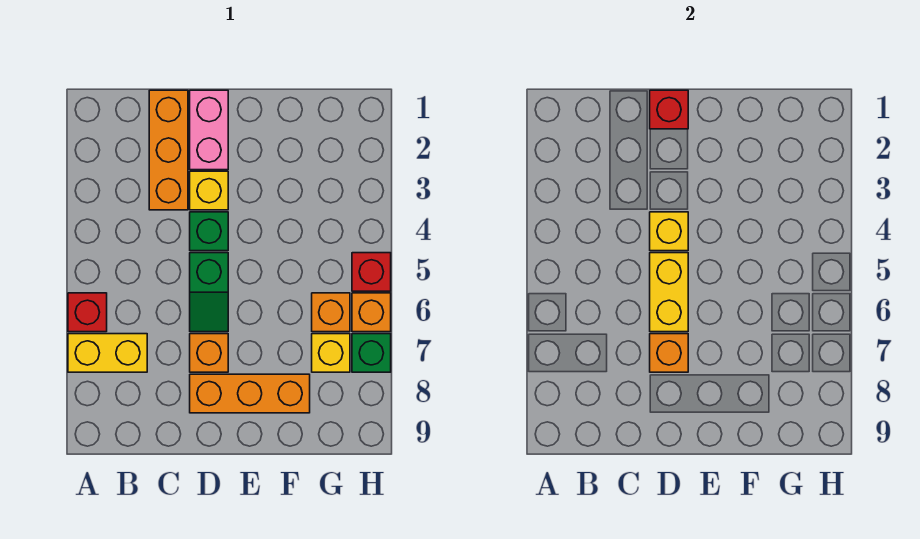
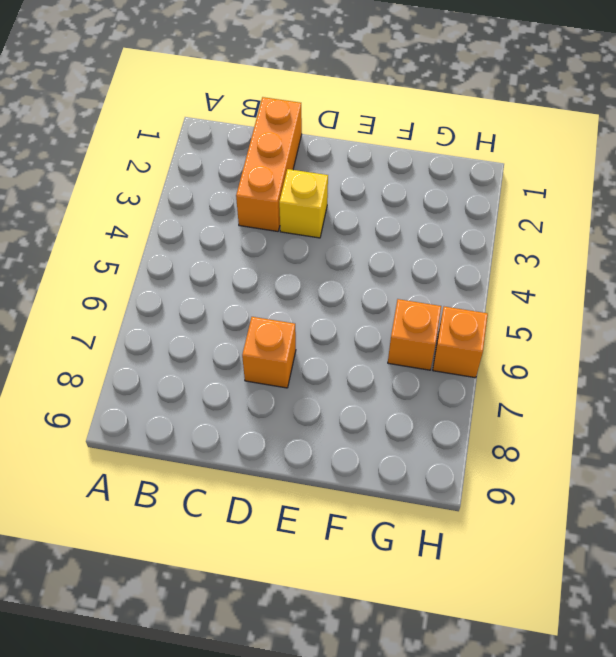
none -> red brick A6 level 1
none -> yellow brick A7:B7 level 1
none -> pink brick D1:D2 level 1

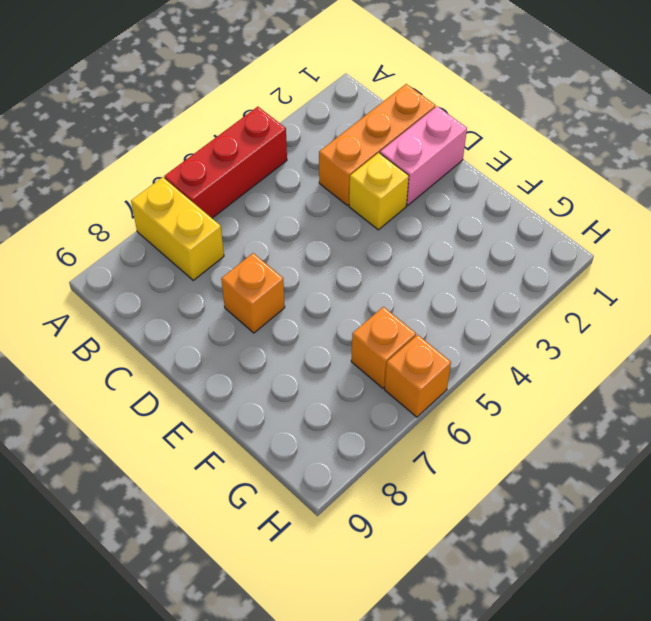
red brick A4:A6 level 1 -> red brick A6 level 1
none -> green brick D4 level 1
none -> green slope D5:D6 level 1 top 5
none -> orange brick D8:F8 level 1

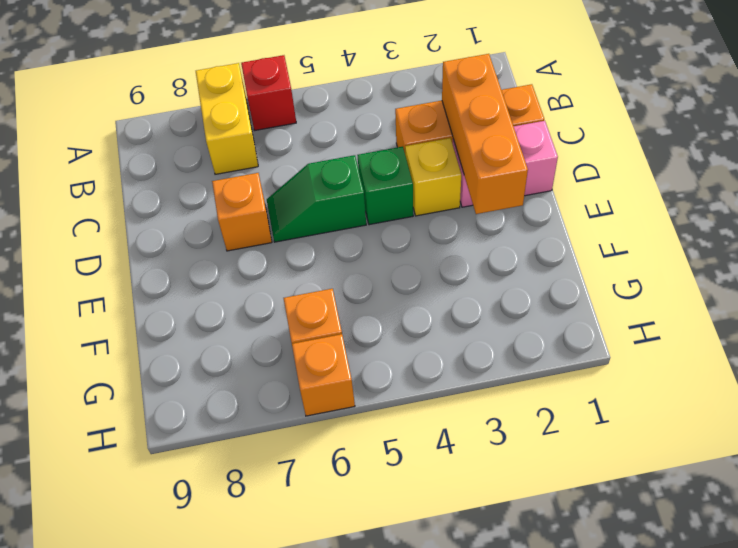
orange brick C2:E2 level 2 -> orange brick D8:F8 level 1
none -> yellow brick G7 level 1
none -> red brick H5 level 1
none -> green brick H7 level 1

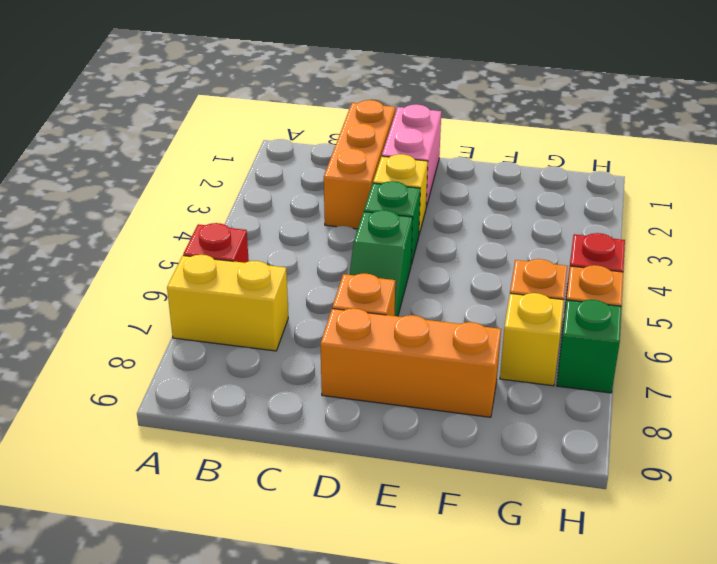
none -> red brick D1 level 2
none -> yellow brick D4 level 2
none -> yellow brick D5:D6 level 2

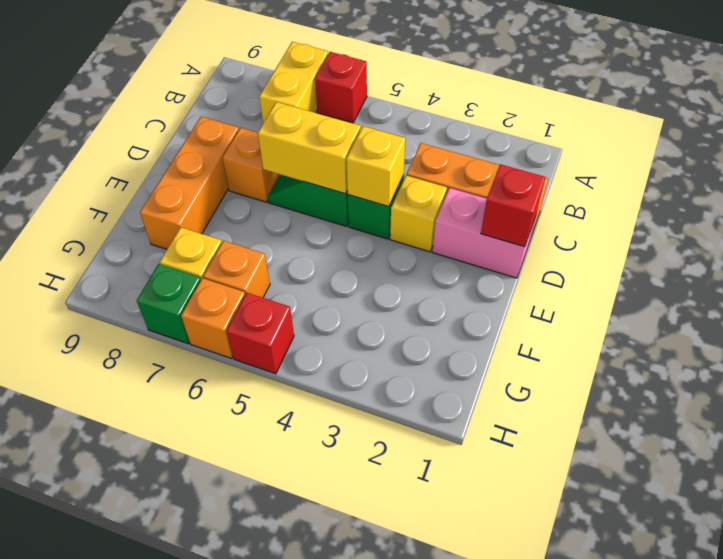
none -> orange brick D7 level 2

